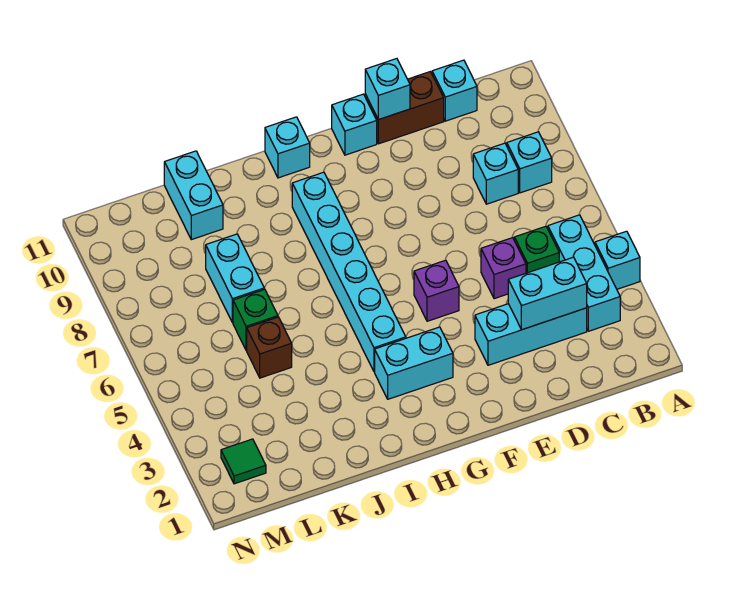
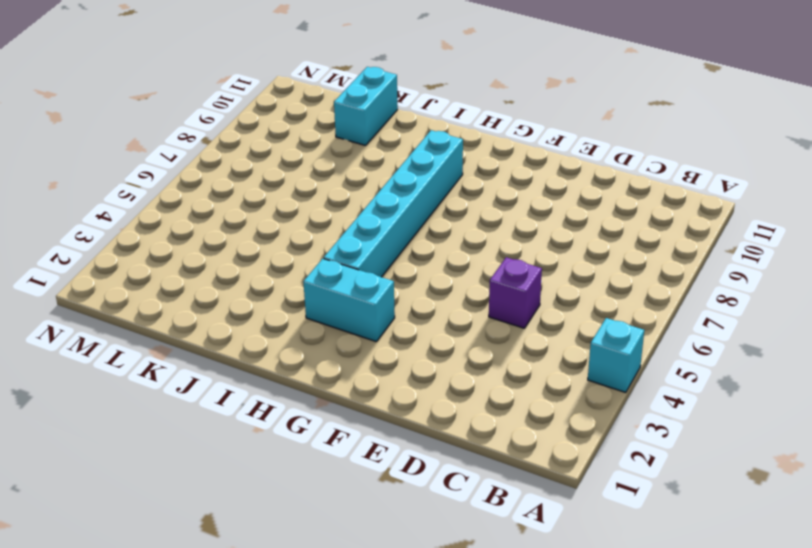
none -> cyan brick B3:B5 level 1
none -> cyan brick B8 level 1
none -> cyan brick C3:E3 level 1

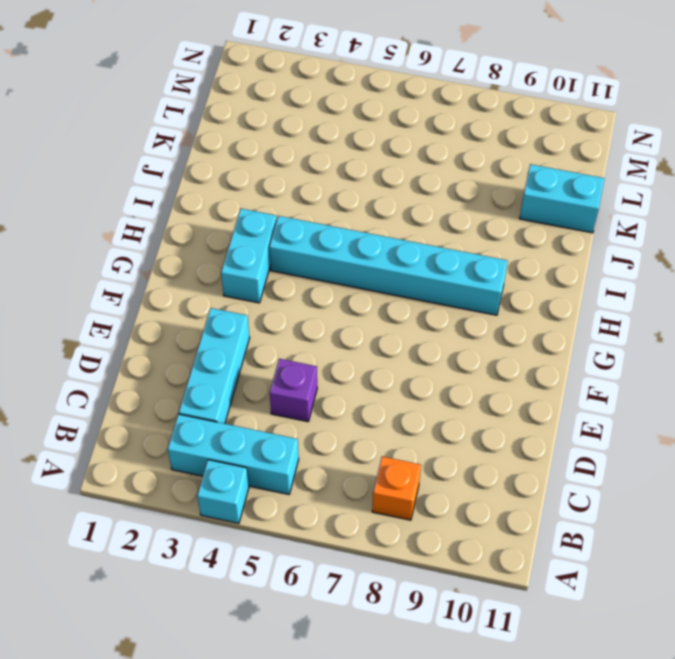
orange brick B8 level 1 -> cyan brick B8 level 1
none -> green brick C5 level 1
none -> cyan brick C8 level 1
none -> cyan brick C11 level 1

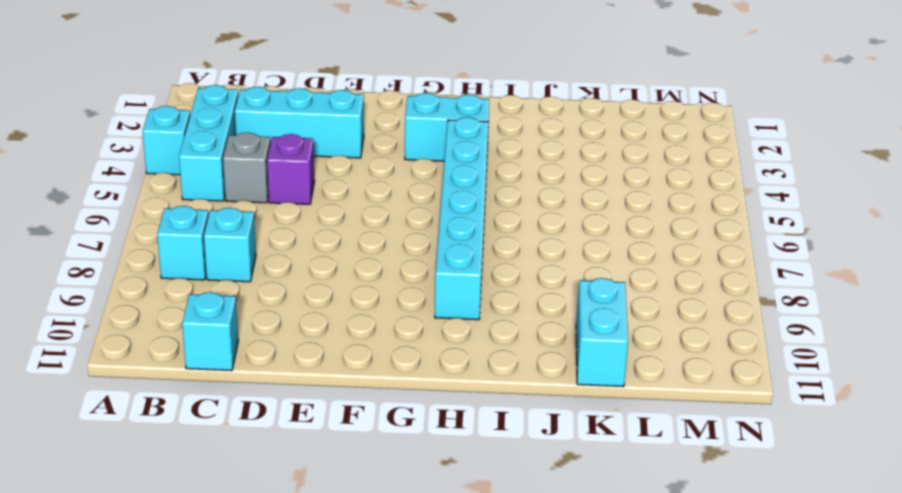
grey brick C5 level 1 -> green brick C5 level 1
none -> brown brick D11:E11 level 1
none -> purple brick F5 level 1
none -> cyan brick F11 level 1

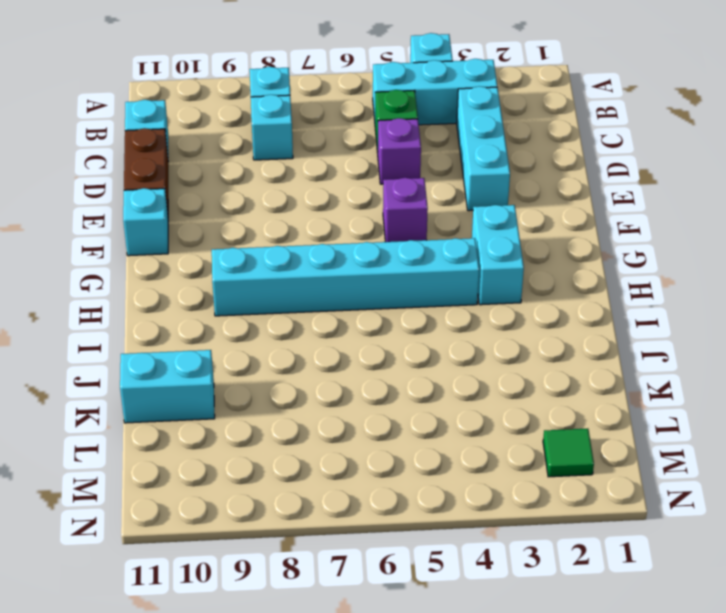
none -> cyan brick H11 level 1
none -> brown brick K5 level 1
none -> green brick K6 level 1

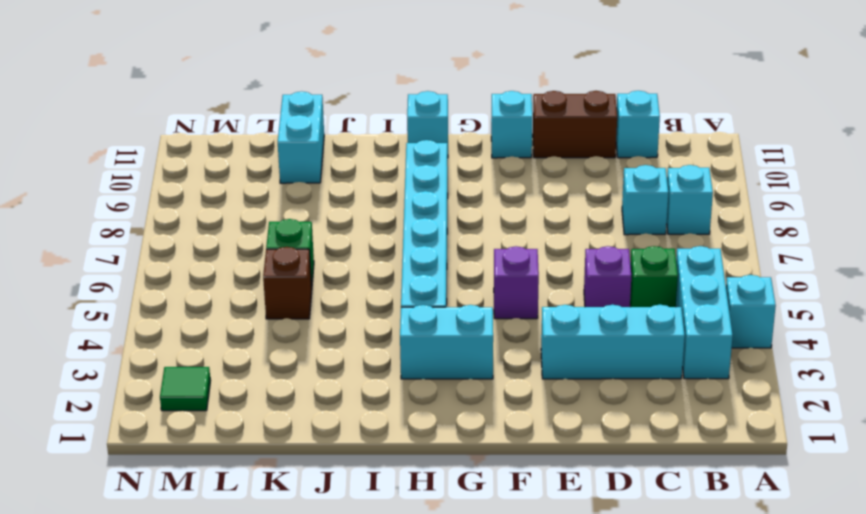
none -> cyan brick K7:K8 level 1
none -> cyan brick C3:D3 level 2
none -> cyan brick E11 level 2

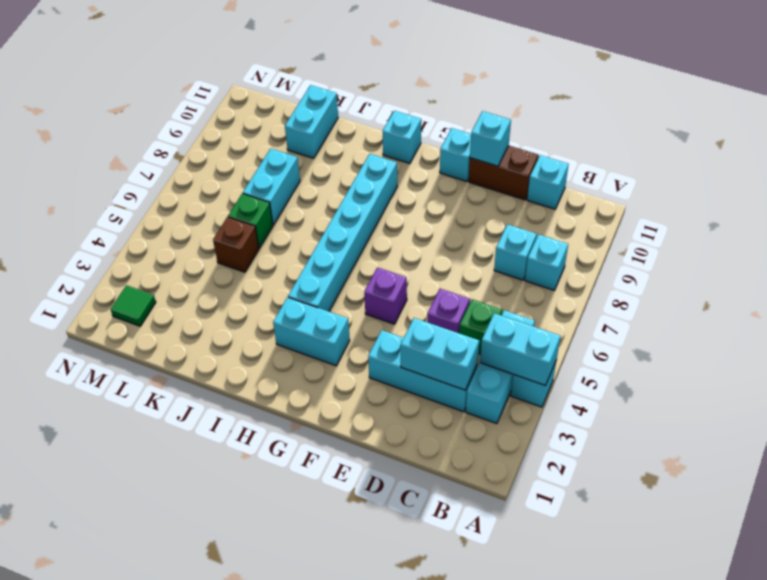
cyan brick A4:B4 level 2 -> none

